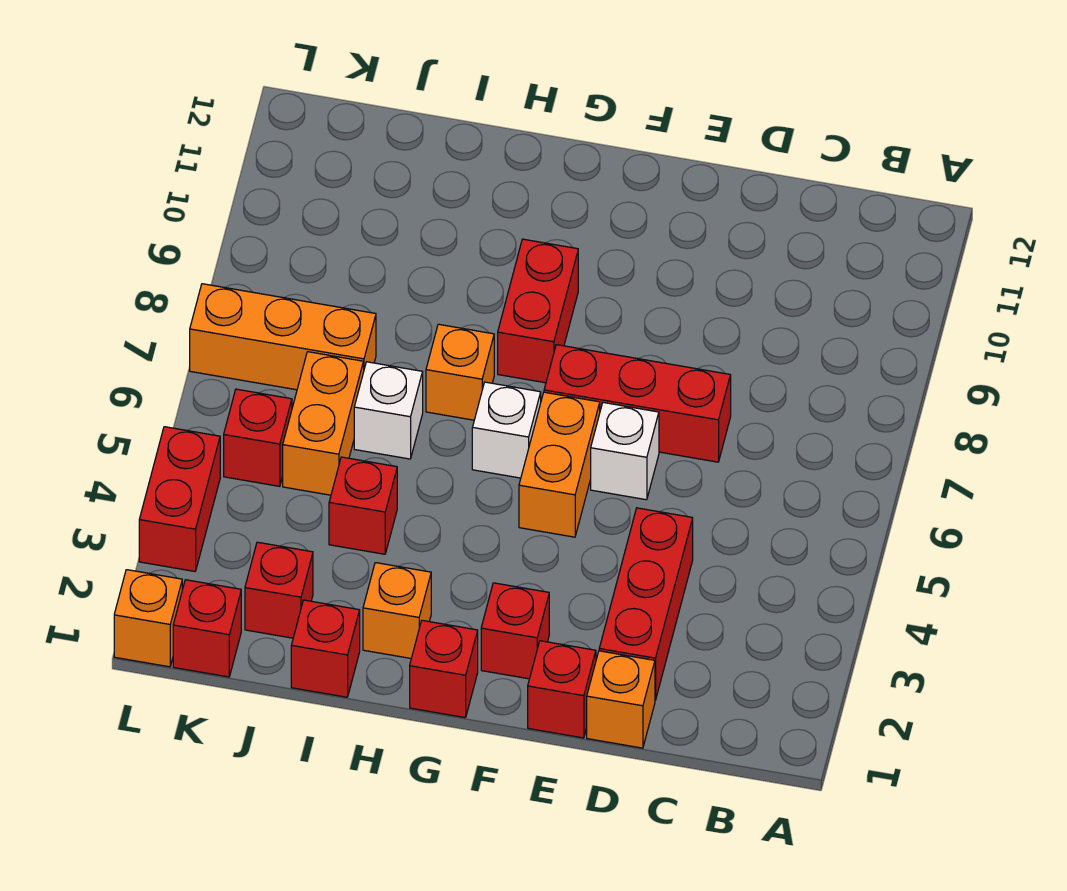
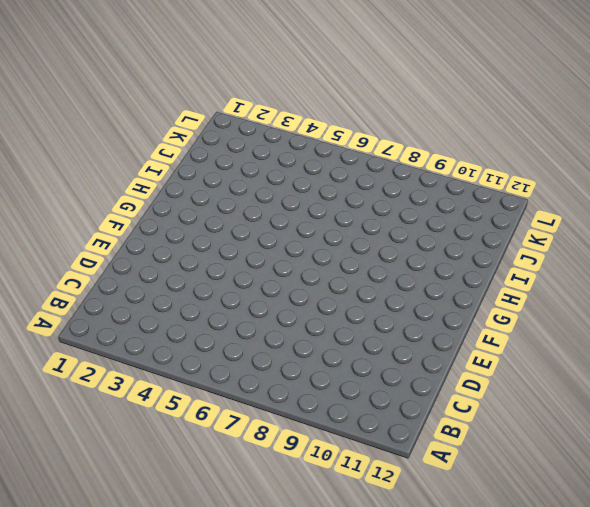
none -> orange brick D1 level 1
none -> red brick D2:D4 level 1
none -> red brick D7:F7 level 1

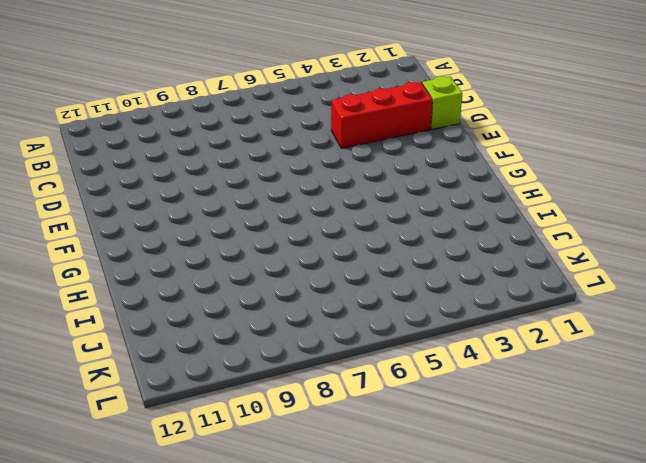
lime brick D1 level 1 -> orange brick D1 level 1
none -> red brick D7:F7 level 1
none -> red brick E1 level 1
none -> white brick E6 level 1

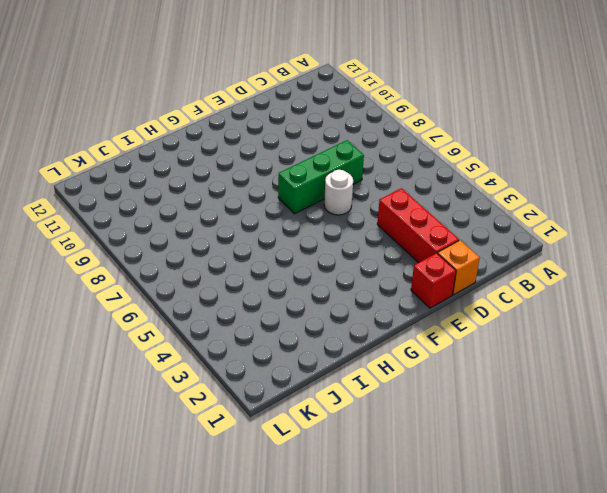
green brick D7:F7 level 1 -> red brick D7:F7 level 1
white round brick E6 level 1 -> white brick E6 level 1
none -> red brick F2 level 1
none -> orange brick F5:F6 level 1
none -> red brick G1 level 1

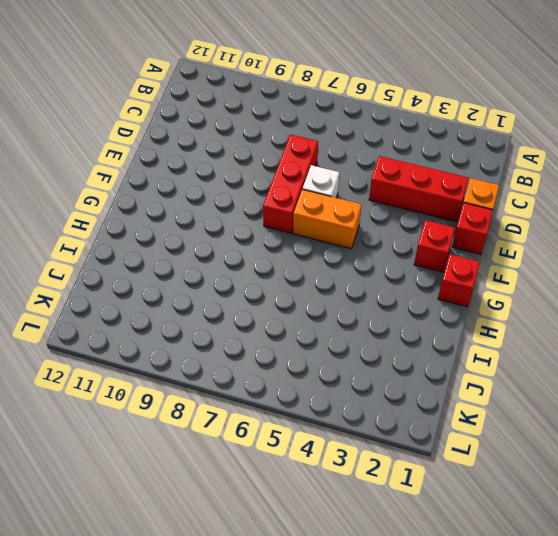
none -> white brick G6 level 1
none -> red brick G8:G9 level 1
none -> orange brick H2 level 1

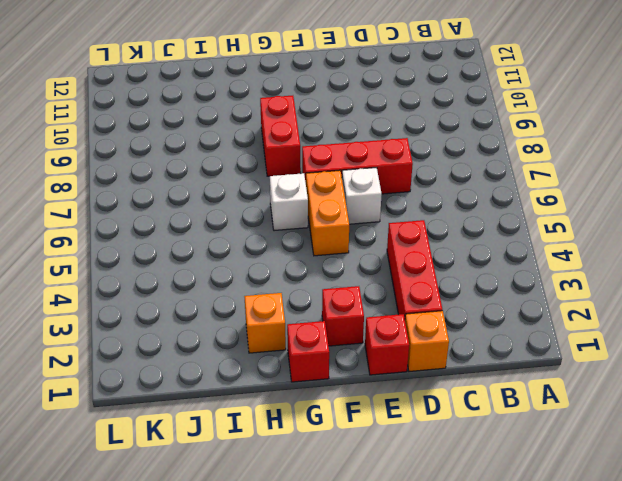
none -> orange brick H7 level 1
none -> red brick I1 level 1
none -> red brick I4 level 1

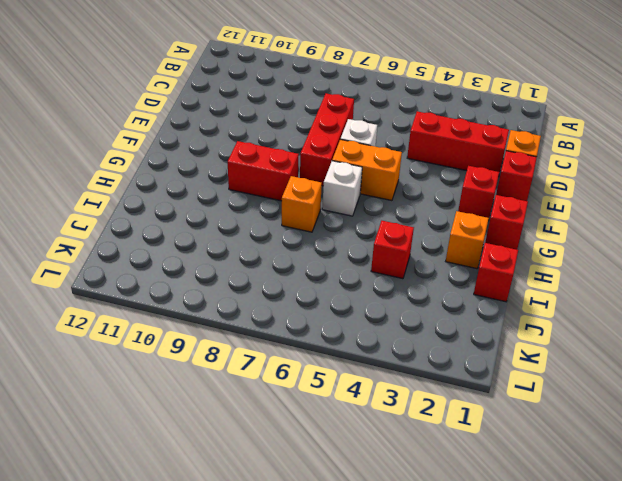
none -> white brick I6 level 1
none -> red brick J2 level 1
none -> orange brick J5:J6 level 1

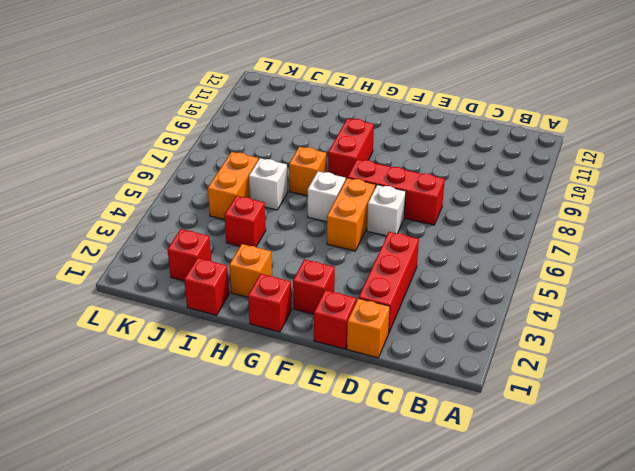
none -> orange brick J7:L7 level 1
none -> red brick K1 level 1
none -> red brick K5 level 1

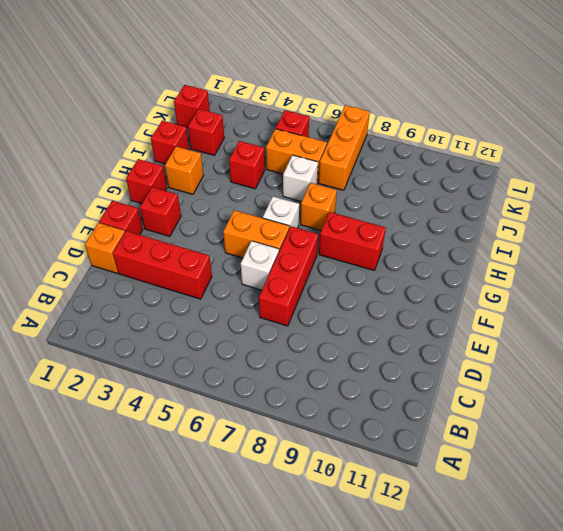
none -> orange brick L1 level 1
none -> red brick L3:L4 level 1

